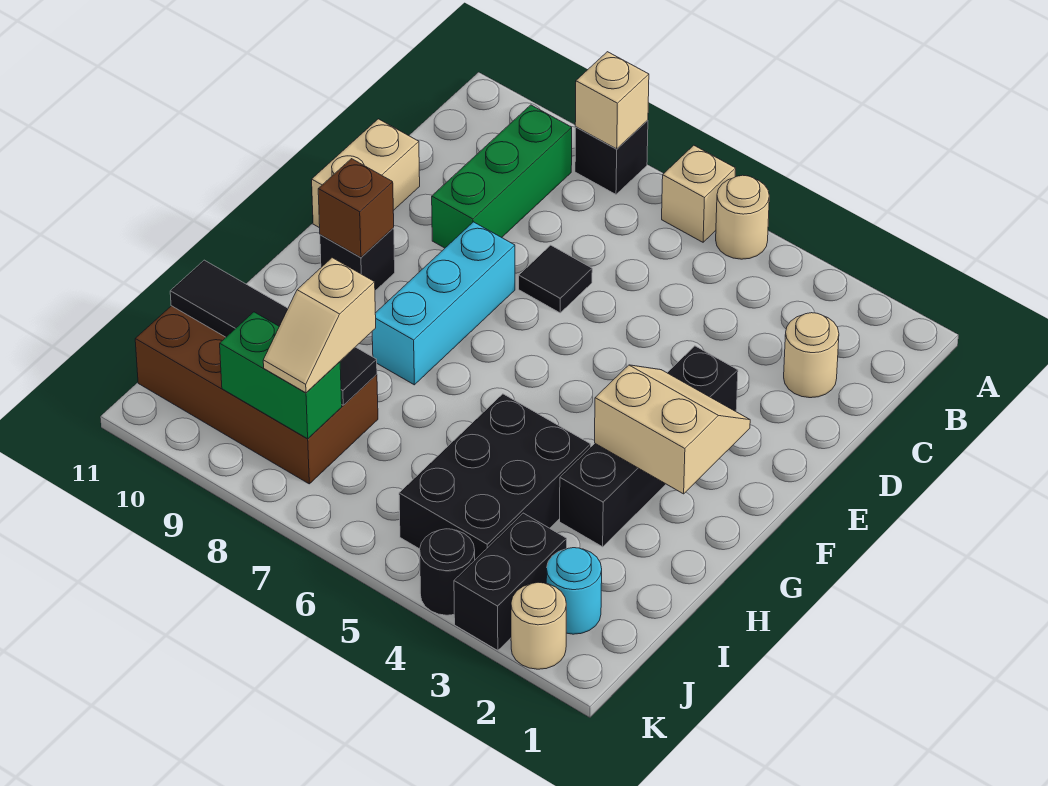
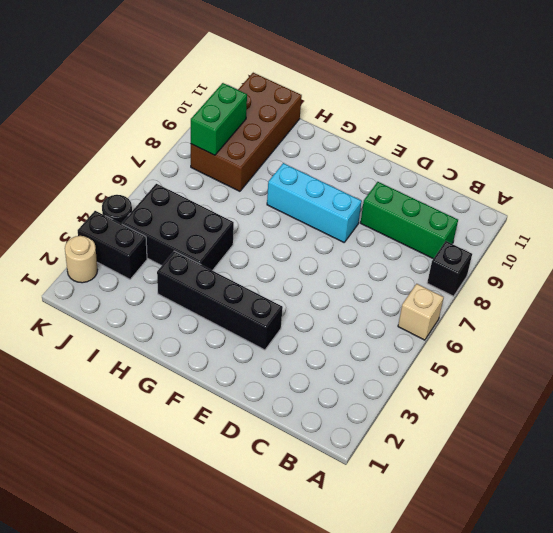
none -> tan round brick A5 level 1
none -> tan round brick C2 level 1
none -> black tile D7 level 1

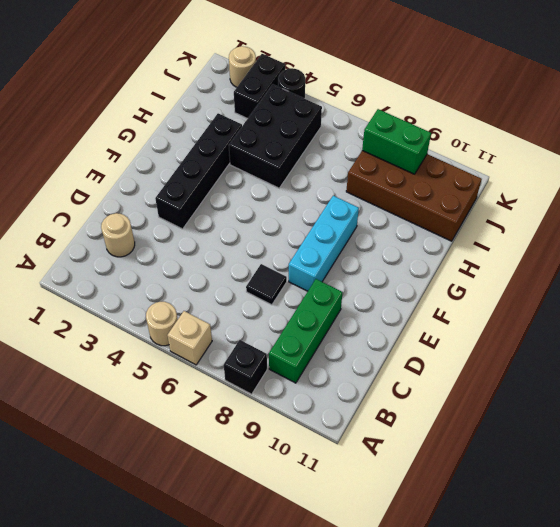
none -> tan brick D11:E11 level 1
none -> black brick F10 level 1
none -> cyan round brick J2 level 1

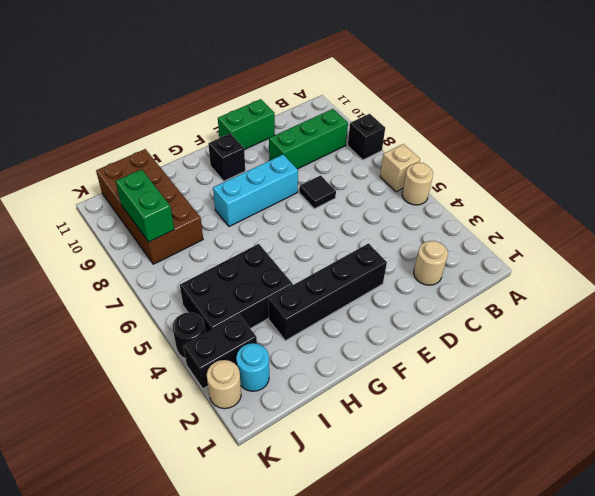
green brick D11:E11 level 1 -> tan brick D11:E11 level 1
none -> tan brick A8 level 2
none -> tan slope F2:G3 level 2 top G
none -> brown brick F10 level 2

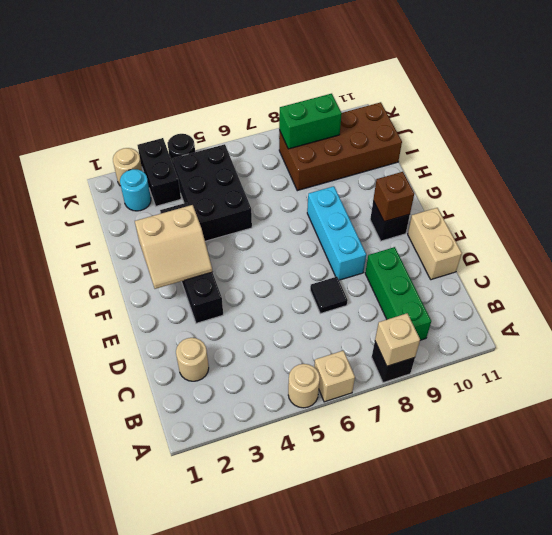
none -> black tile I8:I11 level 2
none -> tan slope I8:J8 level 3 top I

